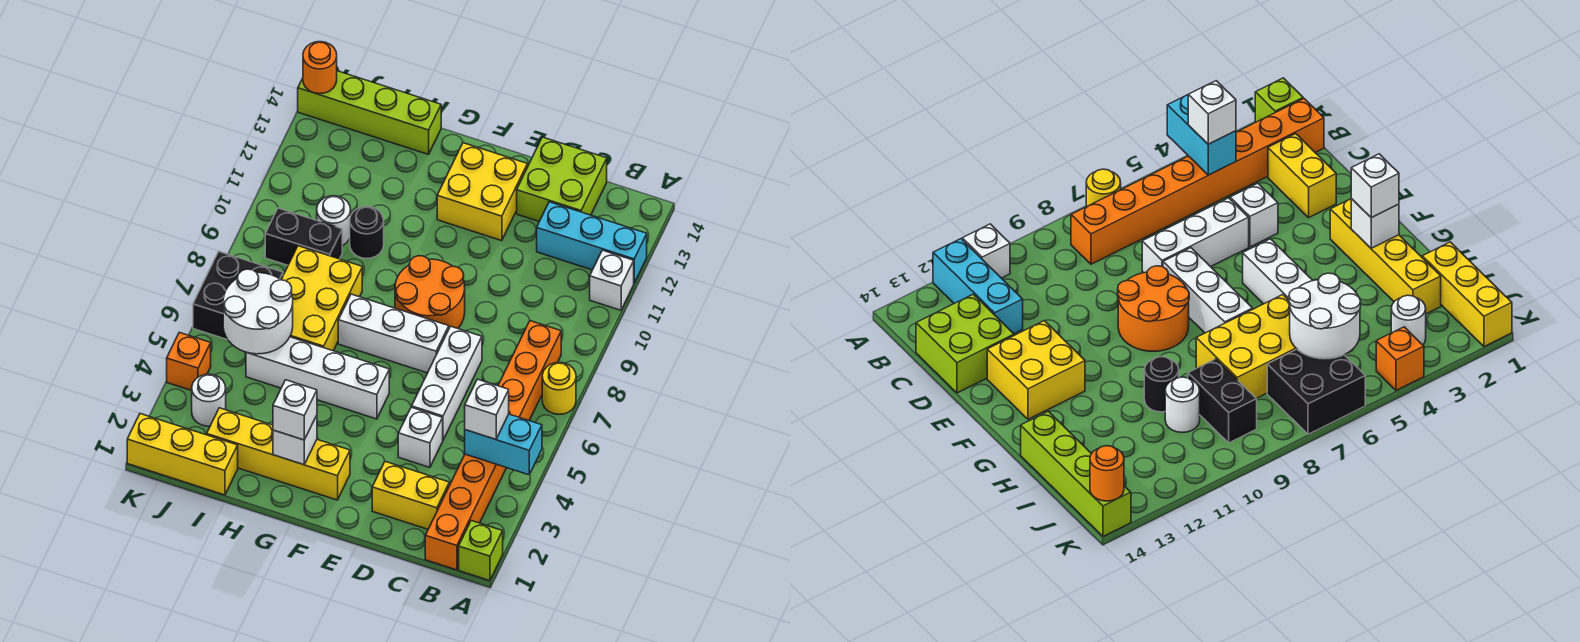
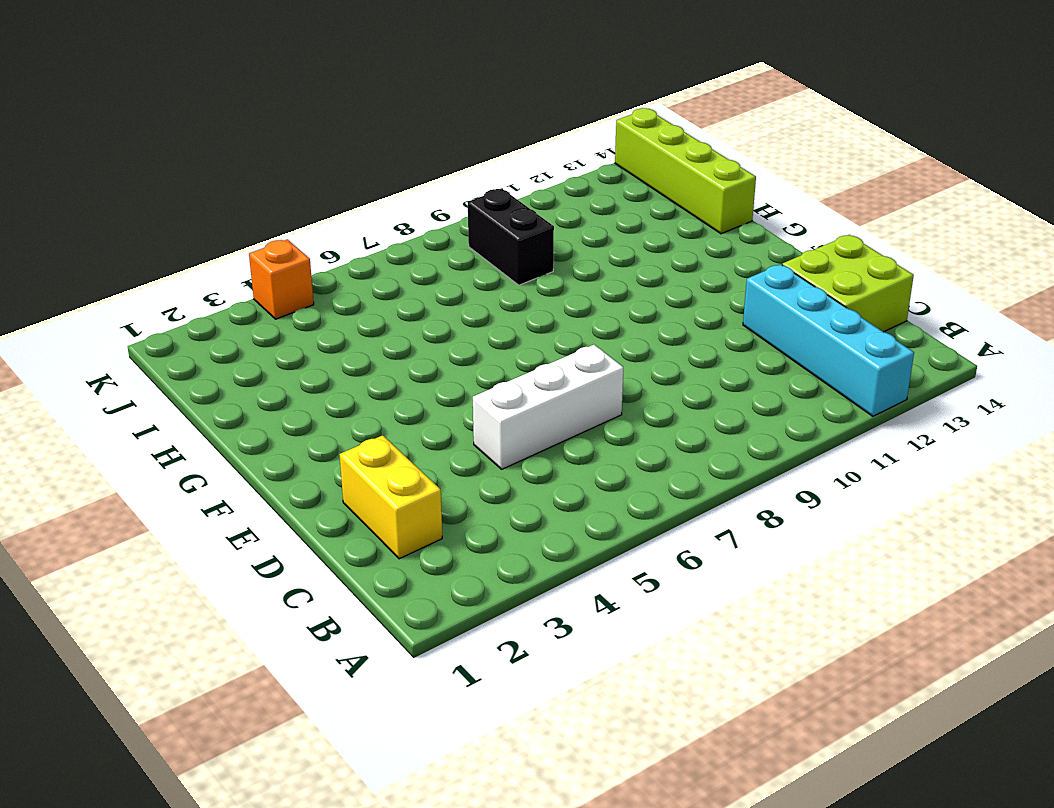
cyan brick A12:D12 level 1 -> cyan brick A12:C12 level 1
none -> lime brick A1 level 1
none -> yellow round brick A7 level 1
none -> white brick A11 level 1

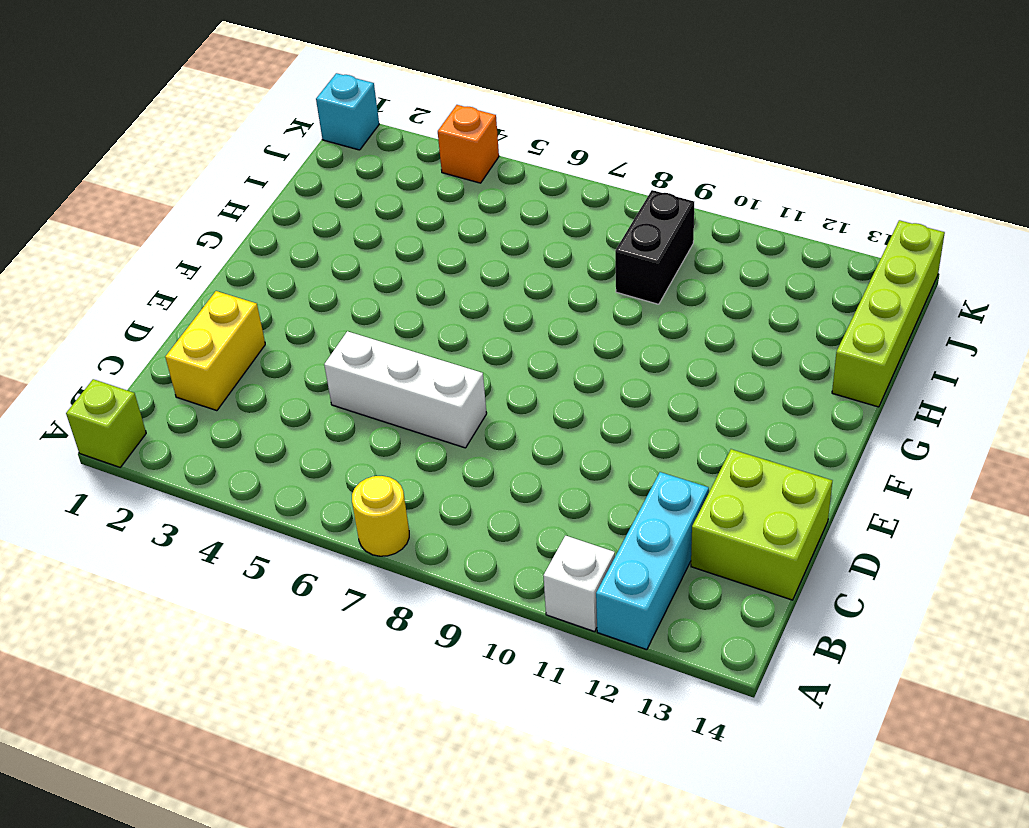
cyan brick K1 level 1 -> yellow brick I1:K1 level 1
none -> orange brick B1:B8 level 1
none -> white brick D4 level 1
none -> white brick E7:G7 level 1

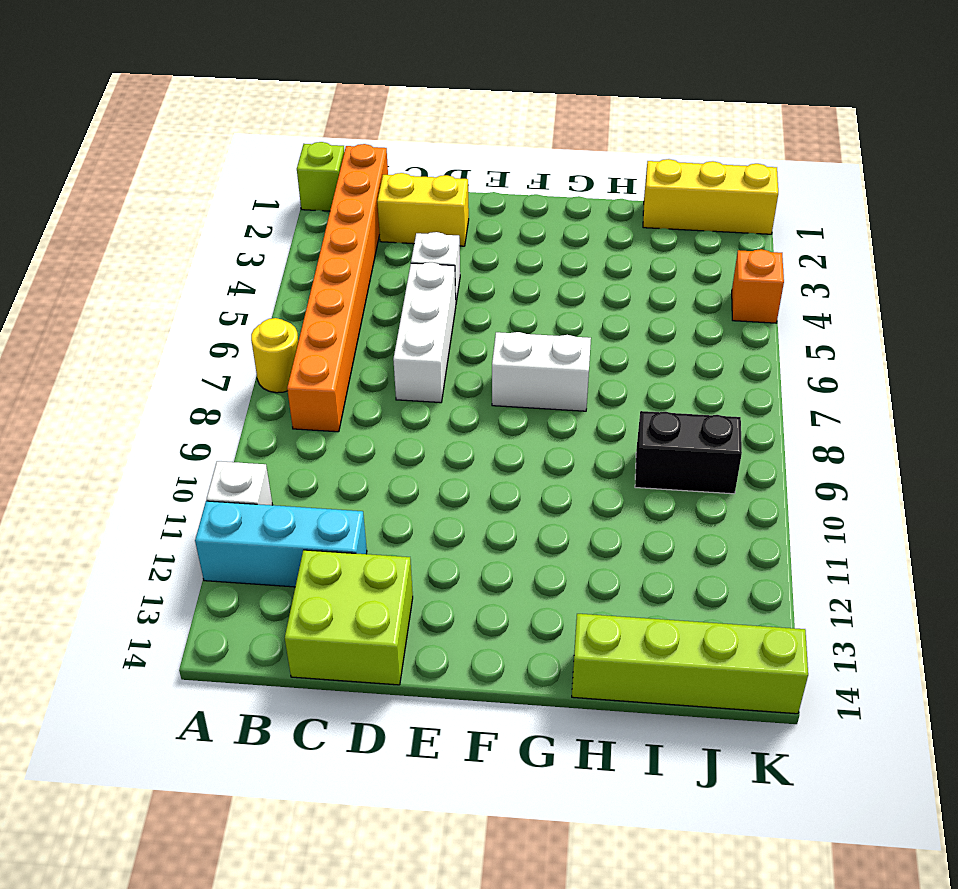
white brick F7:G7 level 1 -> white brick E7:G7 level 1
none -> orange round brick E8:F9 level 1
none -> yellow brick E12:F13 level 1
none -> yellow brick F2:I2 level 1

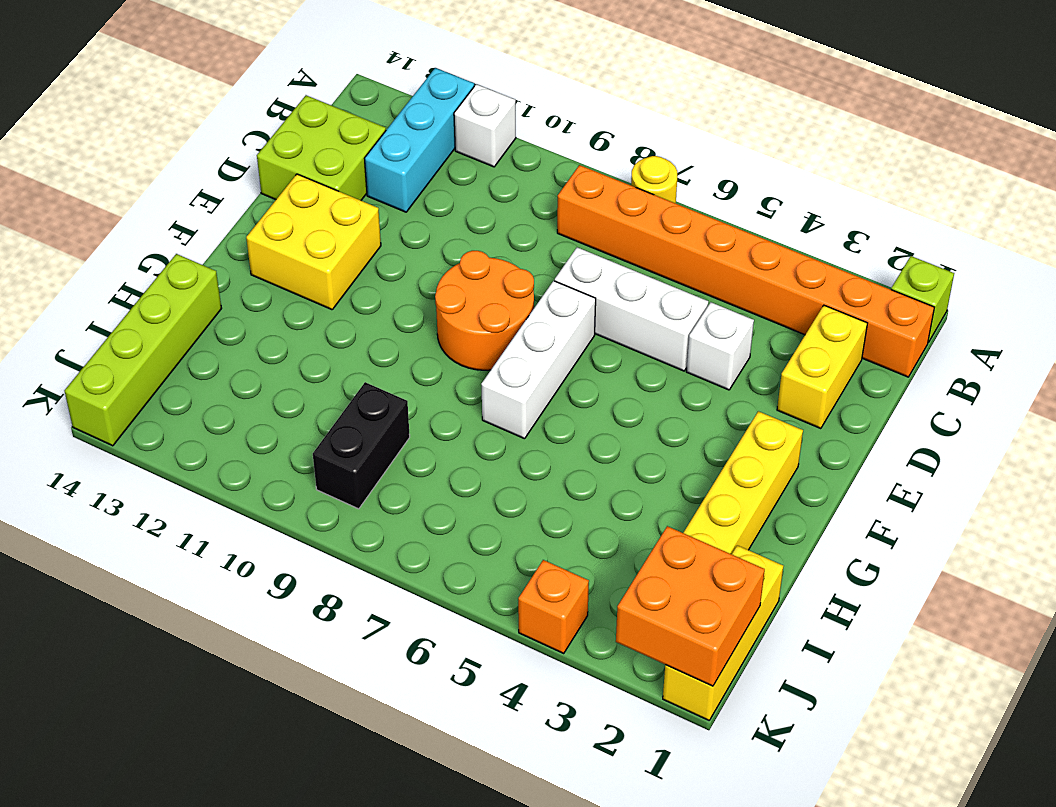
orange brick J1:K2 level 2 -> none
none -> white brick F5:I5 level 1
none -> yellow brick H6:I8 level 1
none -> black round brick H10 level 1

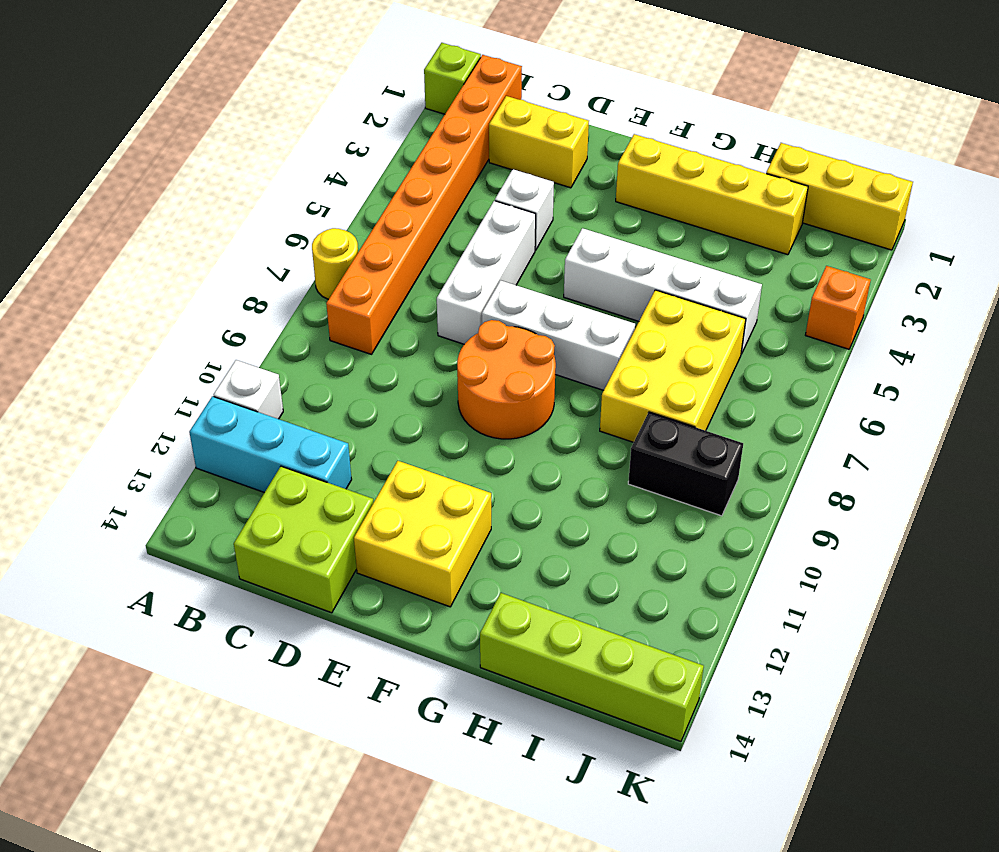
none -> black round brick H10 level 1
none -> white round brick I10 level 1
none -> white round brick J3 level 1

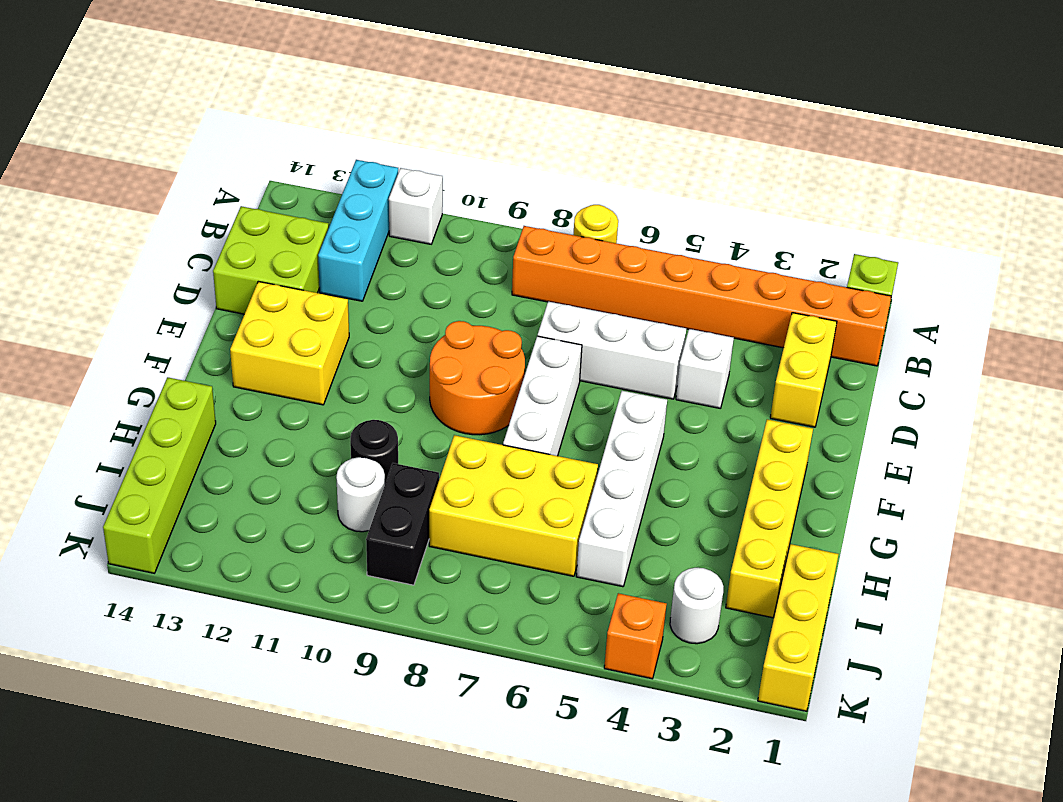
none -> black brick J6:K7 level 1
none -> cyan brick A4:B4 level 2
none -> white brick G2 level 2

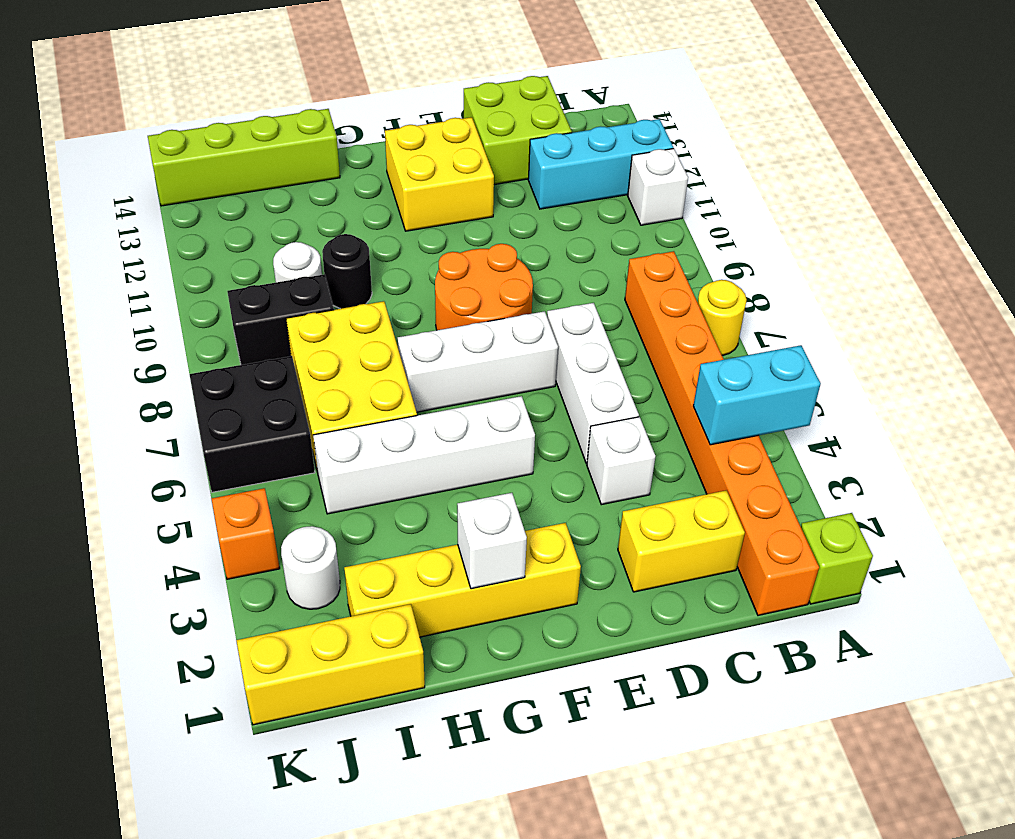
none -> white round brick I5:J6 level 2
none -> orange round brick K14 level 2
none -> white brick B4 level 3

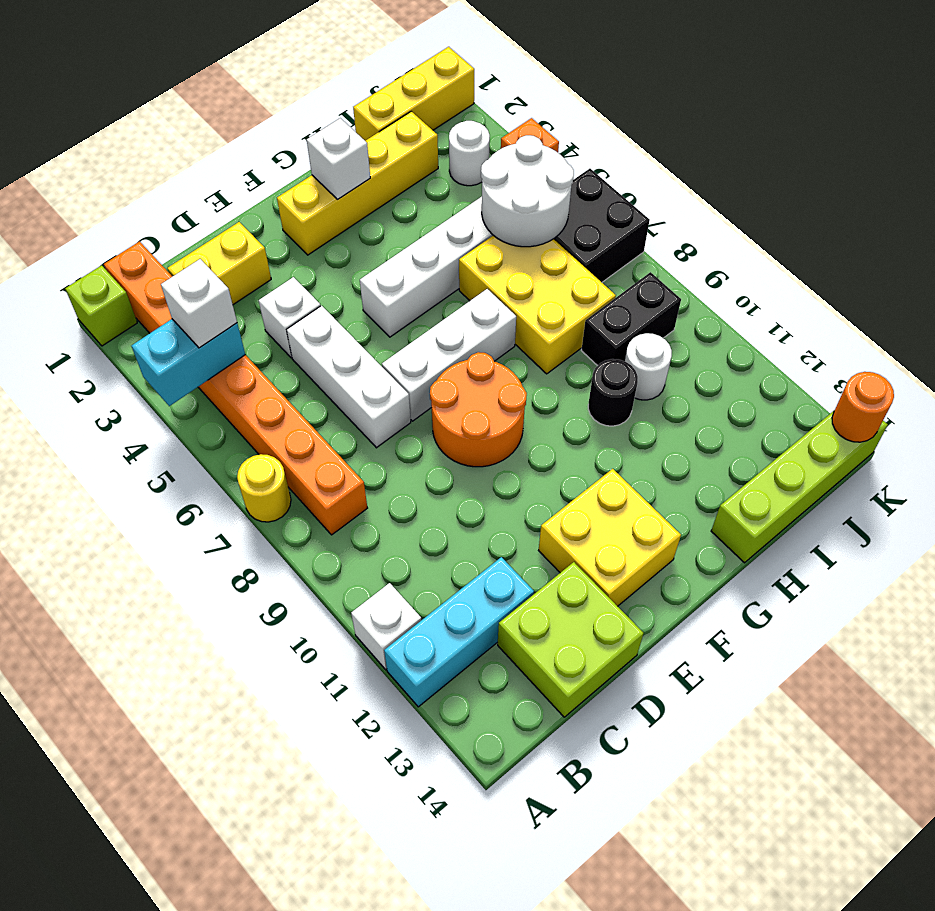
none -> white brick G2 level 3

